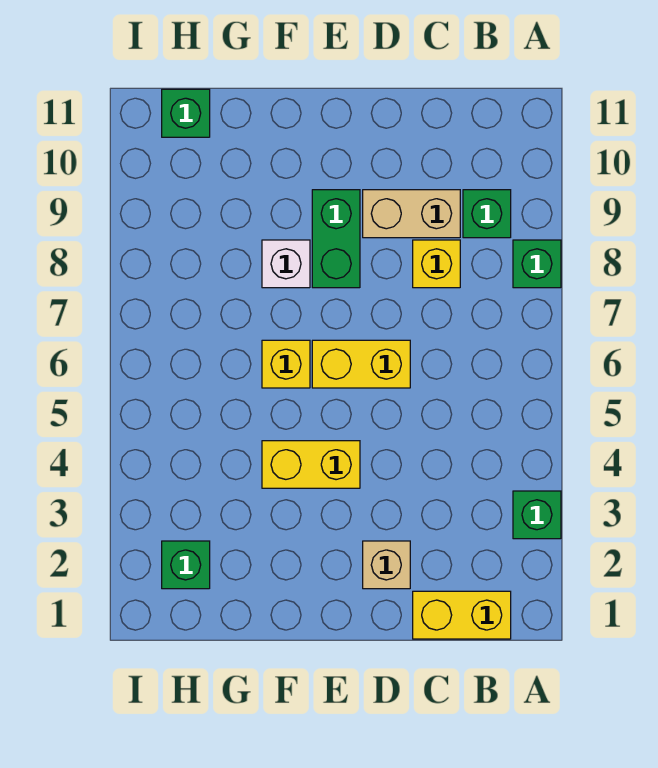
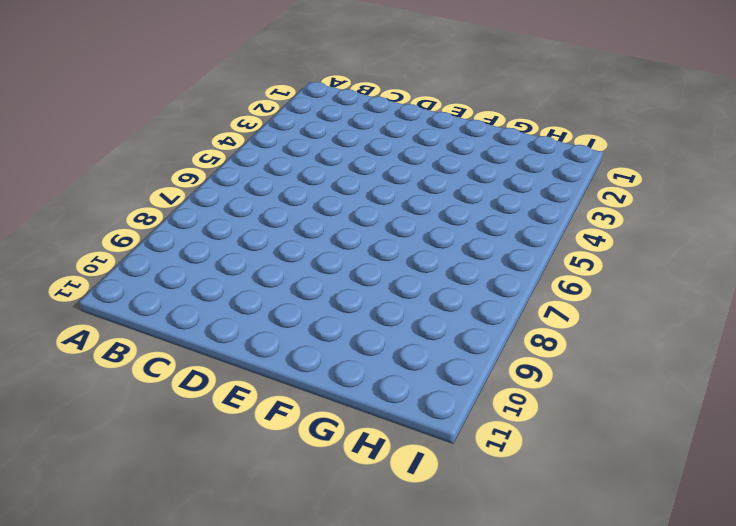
none -> green brick A3 level 1
none -> green brick A8 level 1
none -> yellow brick B1:C1 level 1

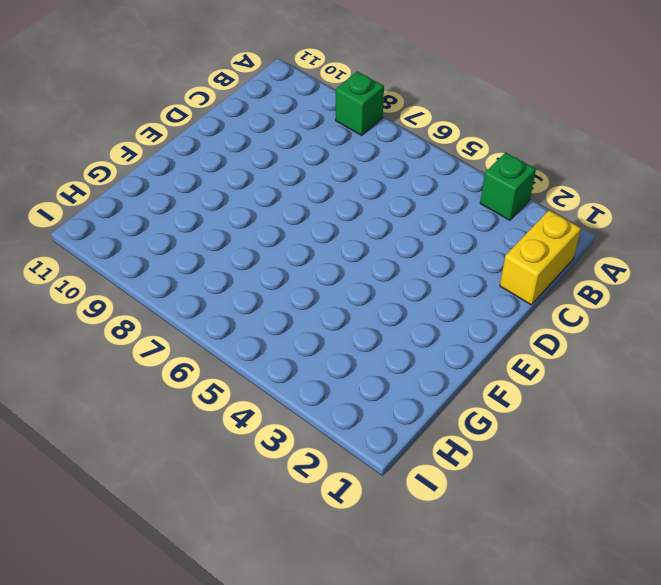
none -> green brick B9 level 1
none -> yellow brick C8 level 1
none -> tan brick C9:D9 level 1

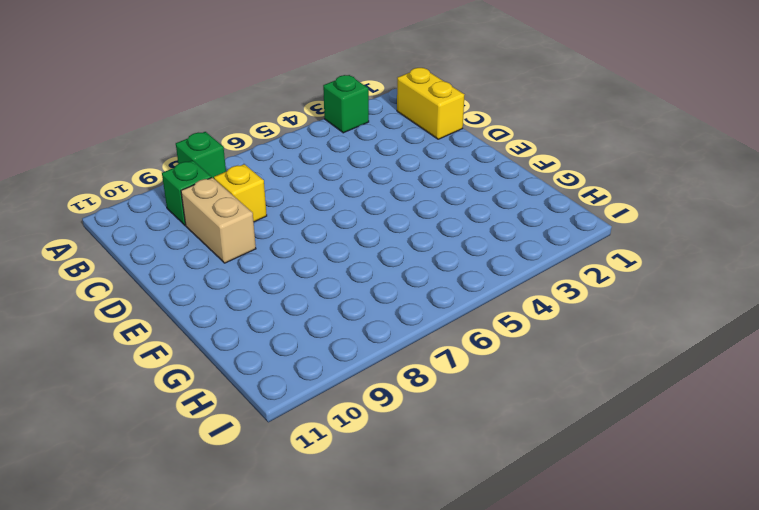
none -> tan brick D2 level 1
none -> yellow brick D6:E6 level 1
none -> yellow brick E4:F4 level 1

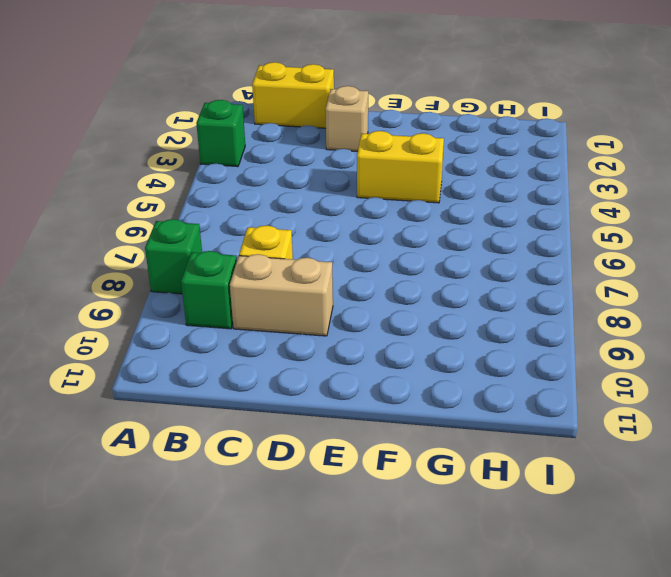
none -> yellow brick D6:E6 level 1
none -> green brick E8:E9 level 1
none -> yellow brick F6 level 1

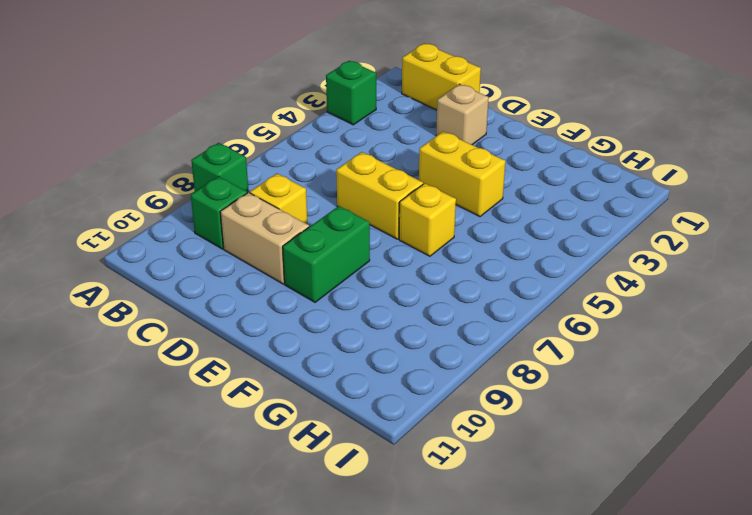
none -> white brick F8 level 1
none -> green brick H2 level 1
none -> green brick H11 level 1

